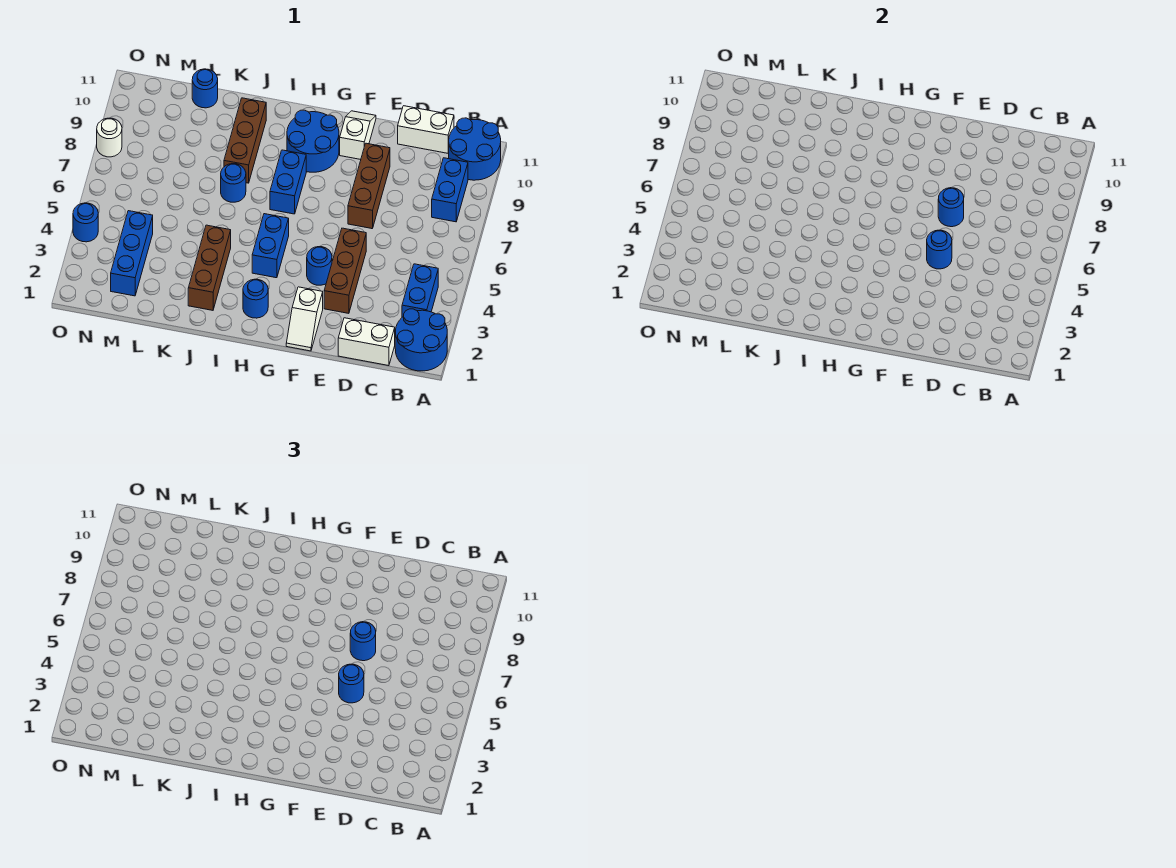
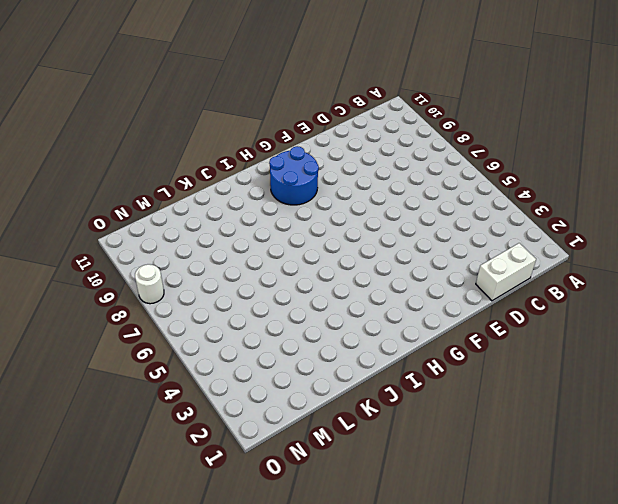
none -> blue round brick A1:B2 level 1
none -> blue round brick A10:B11 level 1
none -> blue brick B3:B4 level 1

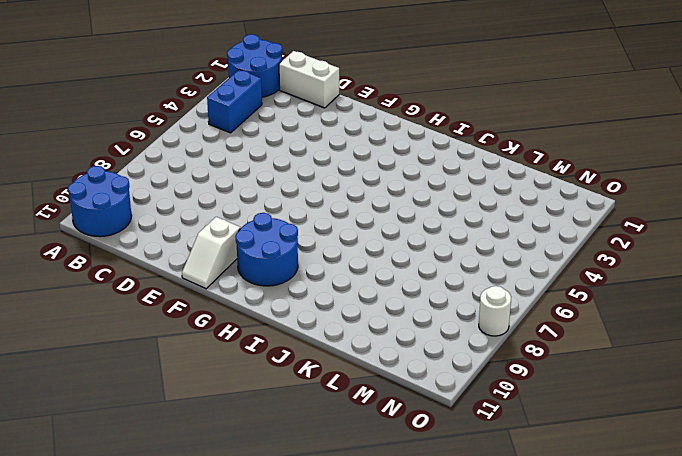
none -> blue brick B8:B9 level 1
none -> white brick C11:D11 level 1
none -> brown brick E3:E5 level 1

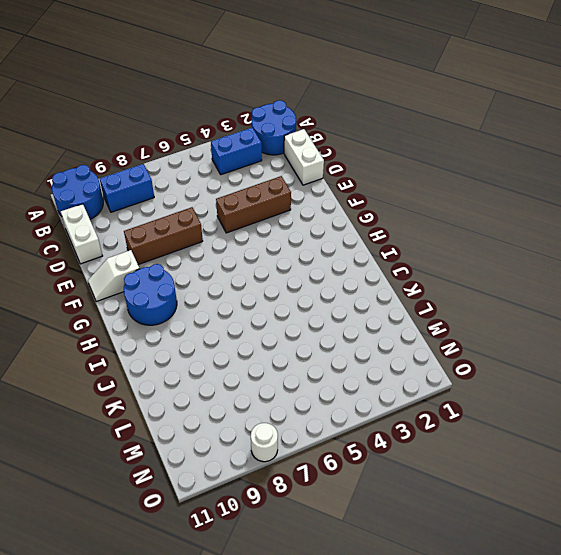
none -> white slope F1:F2 level 1 top 2
none -> blue round brick F4 level 1
none -> blue round brick H2 level 1

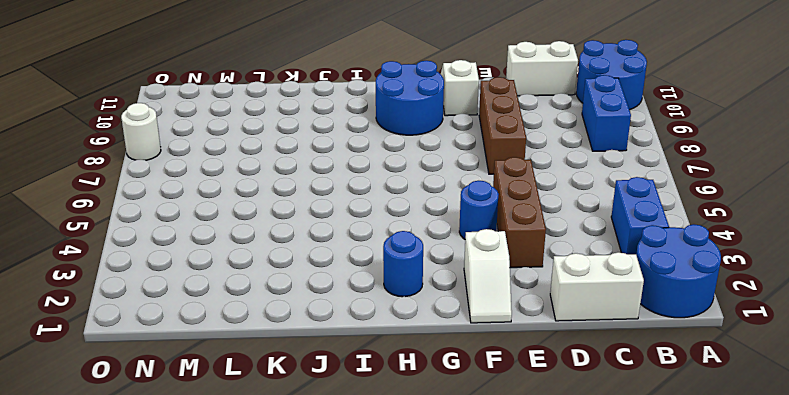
none -> blue brick H4:H5 level 1
none -> blue brick H7:H8 level 1
none -> brown brick J2:J4 level 1

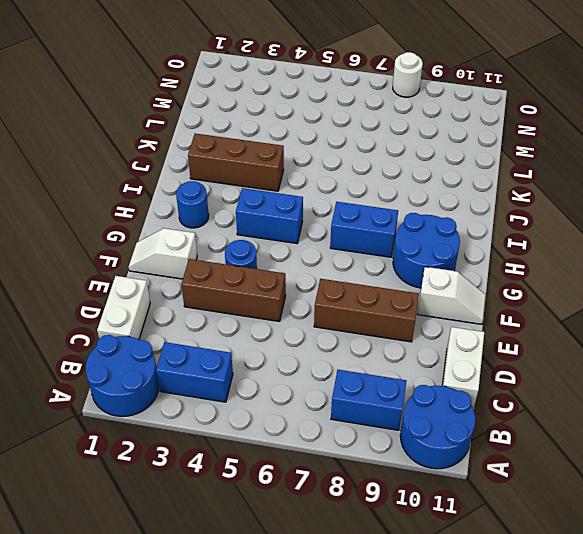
none -> blue round brick J7 level 1
none -> brown brick J8:J10 level 1
none -> blue round brick L11 level 1

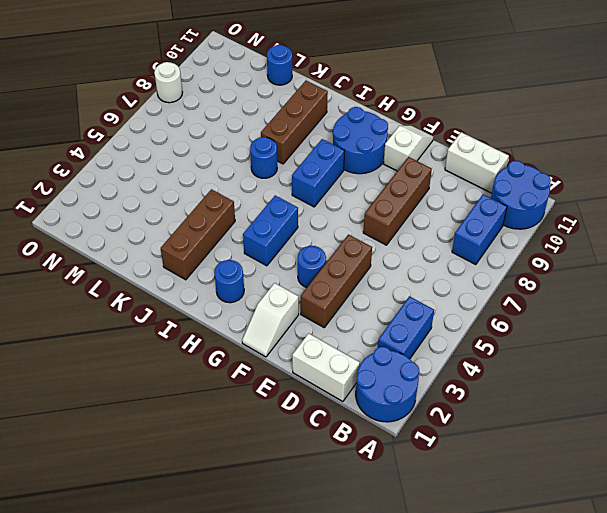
none -> blue brick M2:M4 level 1
none -> blue round brick O4 level 1
none -> blue round brick E5 level 2

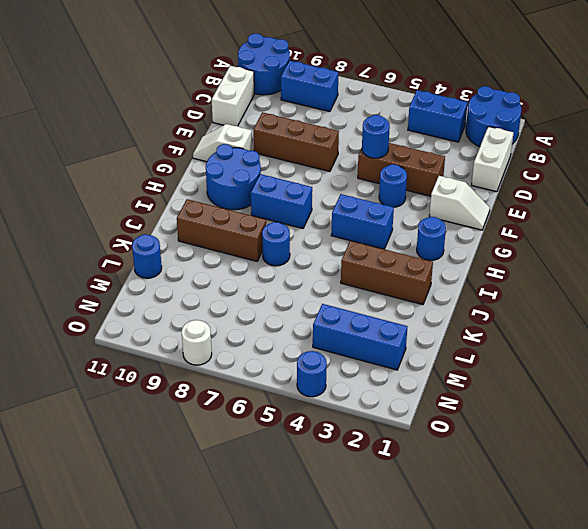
none -> blue round brick E7 level 2
none -> blue round brick E5 level 3
none -> blue round brick E7 level 3

